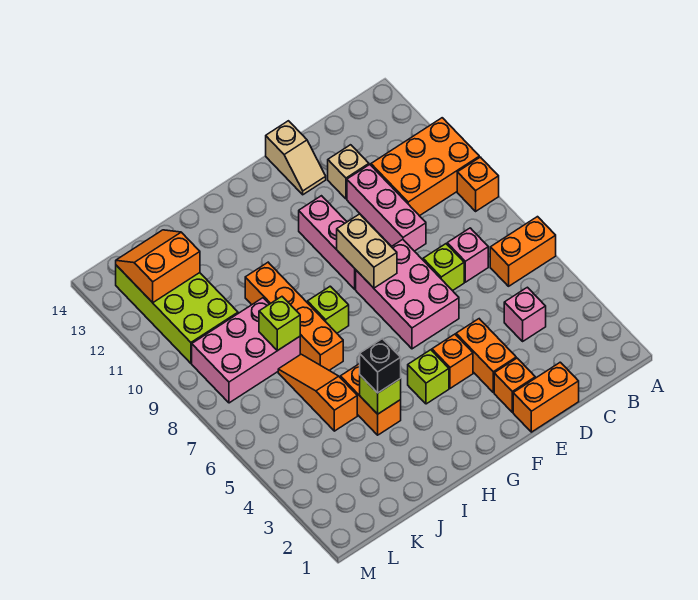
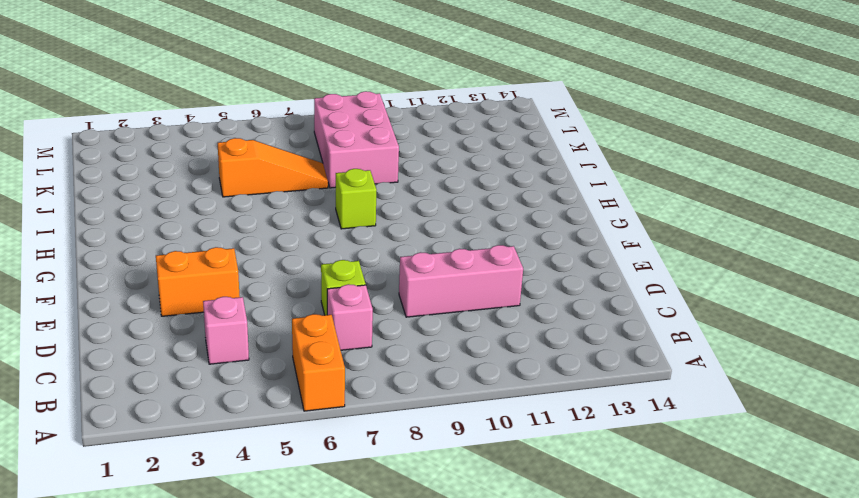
none -> orange brick A9 level 1
none -> orange brick A10:C11 level 1
none -> orange brick D1:E1 level 1

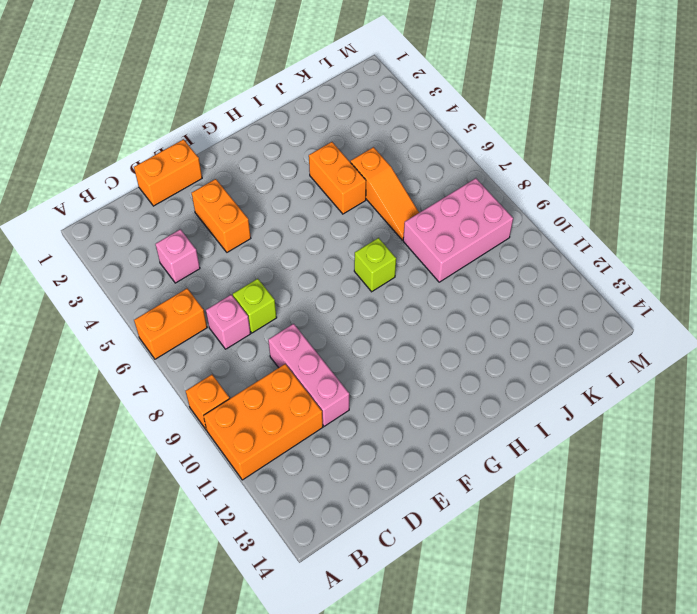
none -> tan brick D12 level 1
none -> orange brick E2 level 1
none -> pink brick E6:F8 level 1

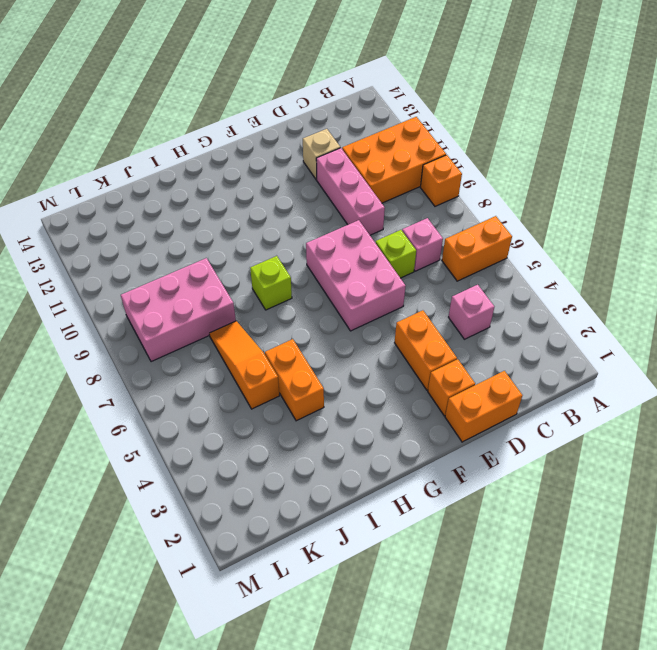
none -> tan slope E13:E14 level 1 top 14
none -> orange brick F4 level 1
none -> pink brick F9:F11 level 1

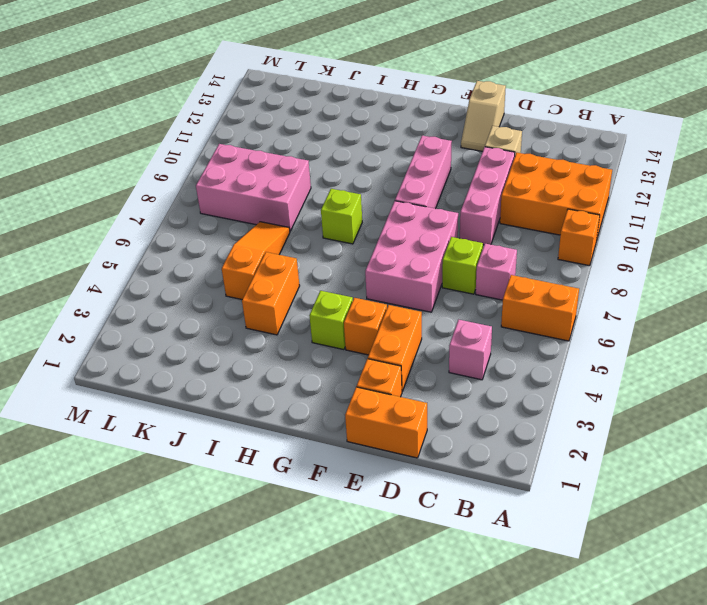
none -> orange brick I7:I10 level 1
none -> lime brick K10:L13 level 1
none -> tan brick F8:F9 level 2

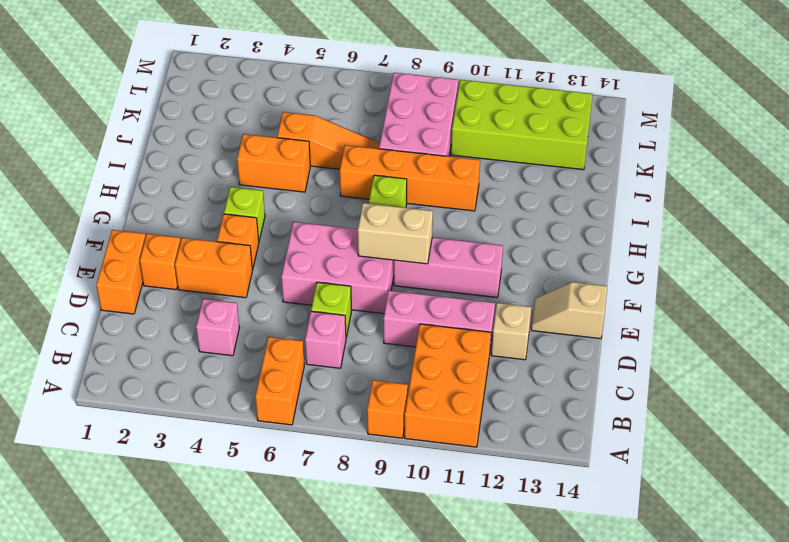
none -> lime brick I4 level 2
none -> lime brick J8 level 2
none -> orange slope K12:L13 level 2 top 12

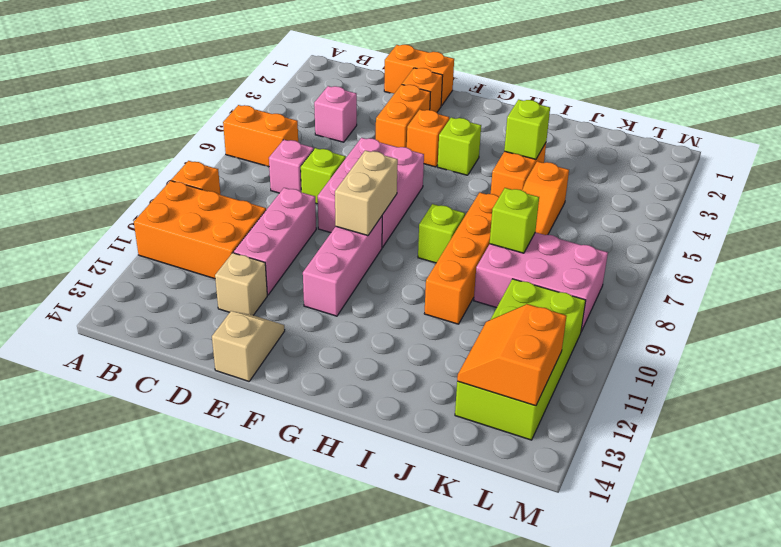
orange slope K12:L13 level 2 top L -> orange slope K12:L13 level 2 top 12
none -> black brick I4 level 3

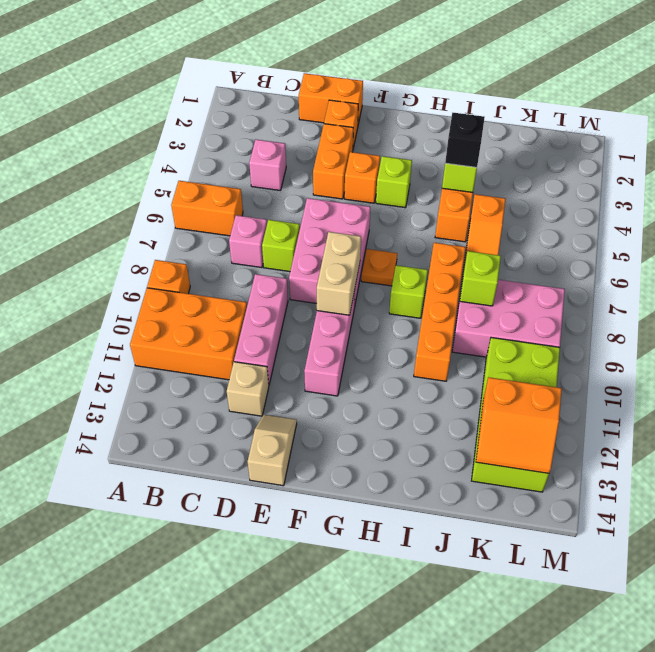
orange plate G7 level 1 -> none

